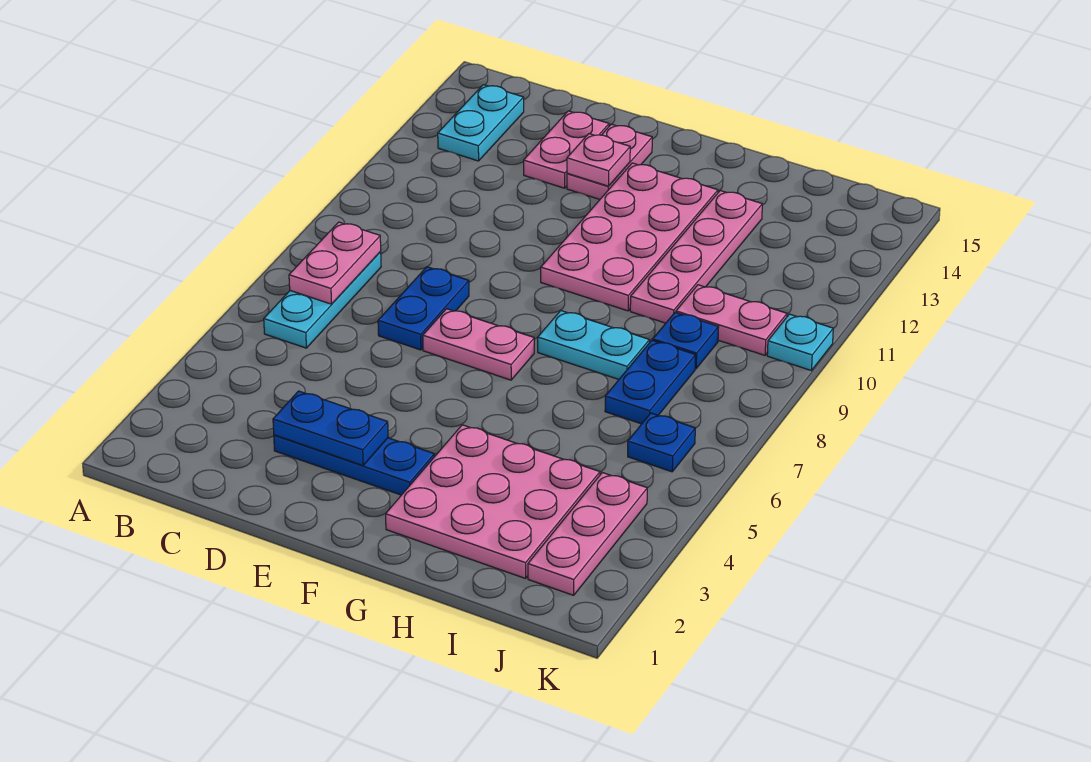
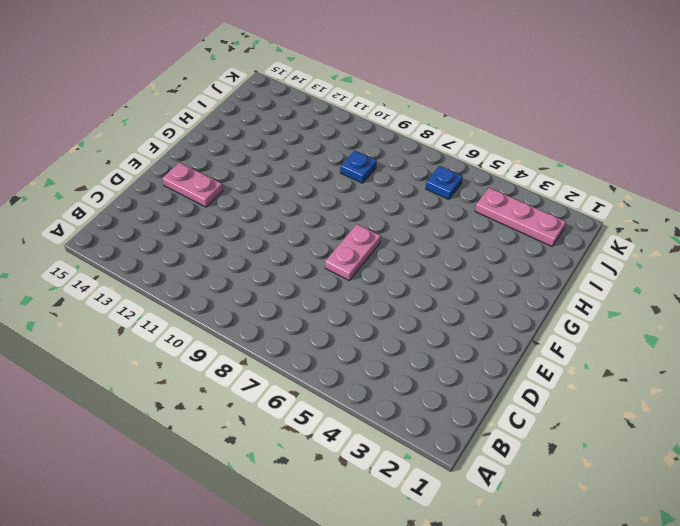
none -> cyan plate B6:B8 level 1
none -> cyan plate B13:B14 level 1
none -> blue plate D3:F3 level 1

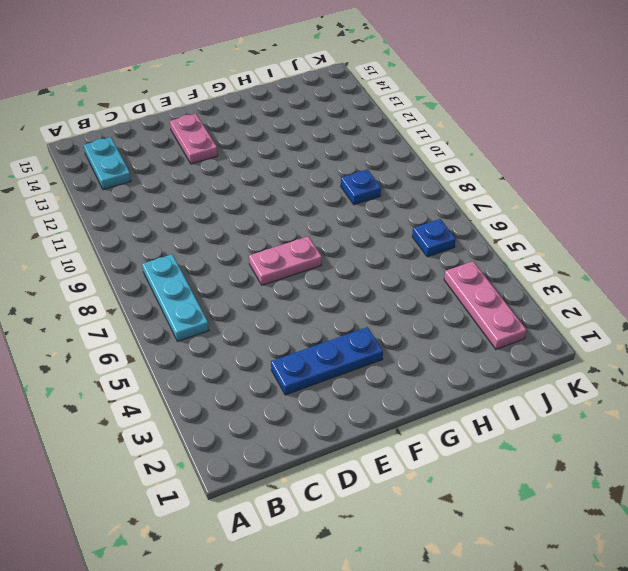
none -> blue plate D7:D8 level 1
none -> pink plate D13:D14 level 1
none -> pink plate F10:G13 level 1

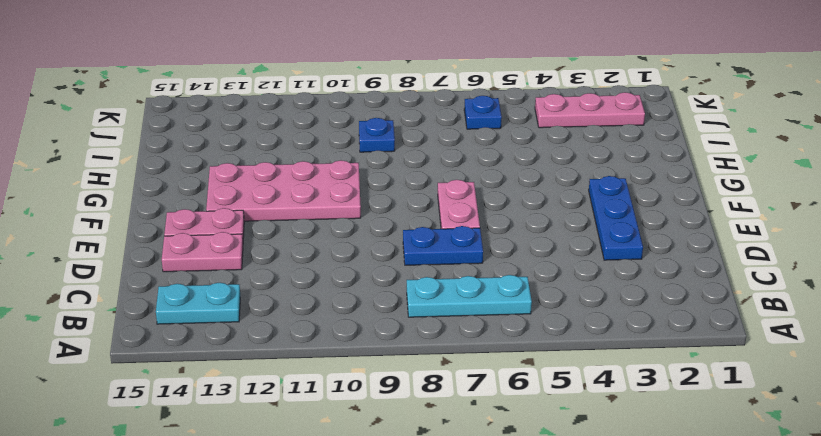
none -> pink plate G2:I4 level 1
none -> cyan plate G8:H8 level 1
none -> pink plate H10:H13 level 1

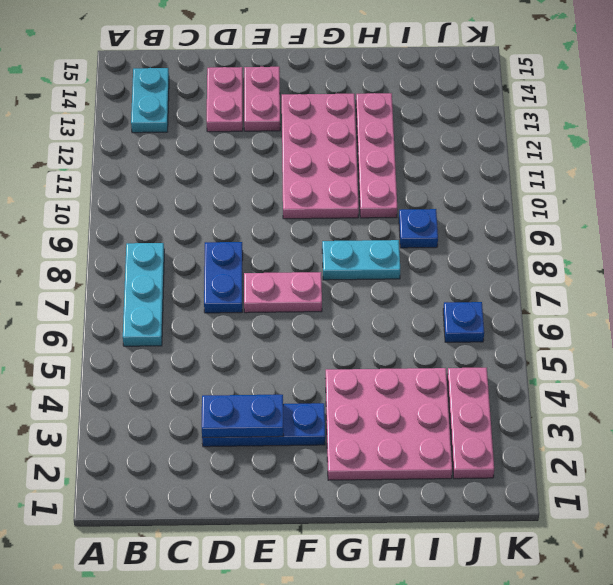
none -> blue plate I7:I8 level 1
none -> pink plate I10:J10 level 1
none -> cyan plate K10 level 1

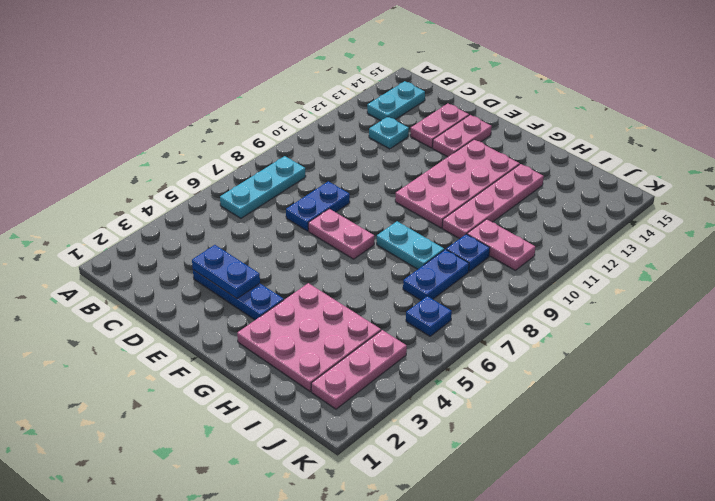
cyan plate C12 level 1 -> cyan plate K10 level 1
none -> pink plate B7:B8 level 2
none -> pink plate E13 level 2

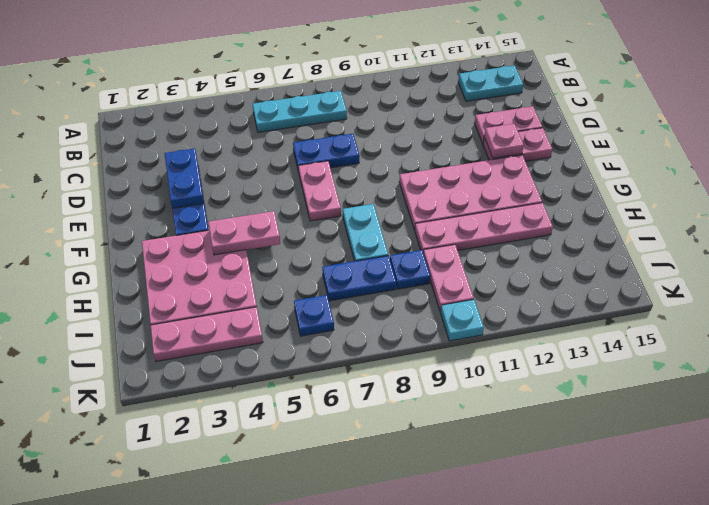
pink plate G4:G5 level 2 -> pink plate B7:B8 level 2

